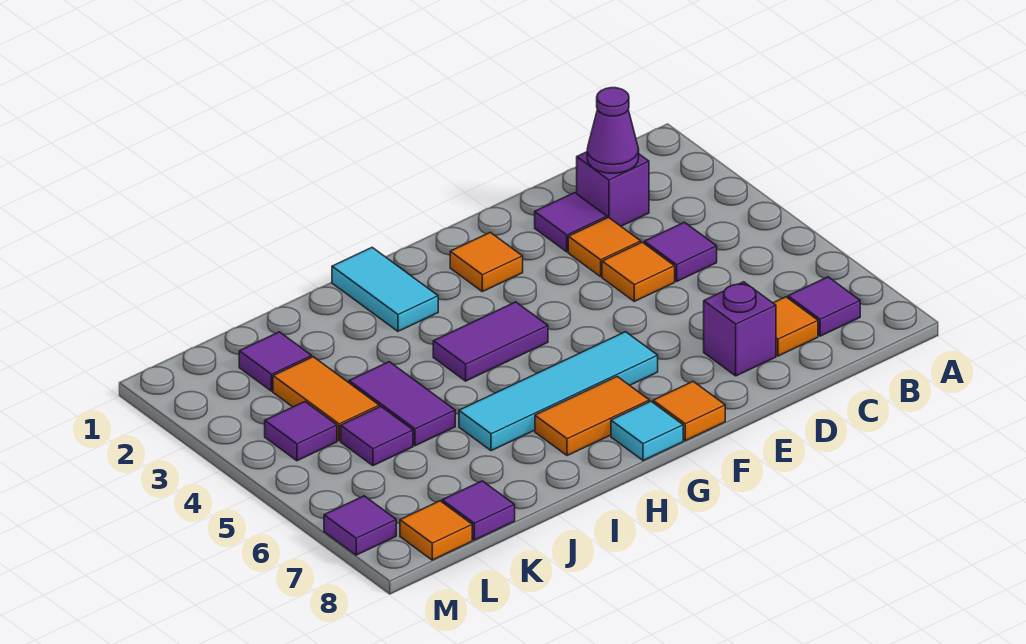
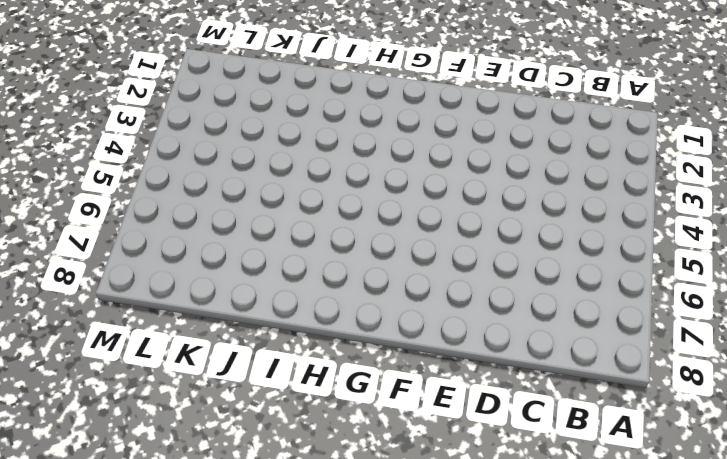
none -> purple tile B7 level 1
none -> purple brick C2 level 1
none -> purple tile C4 level 1

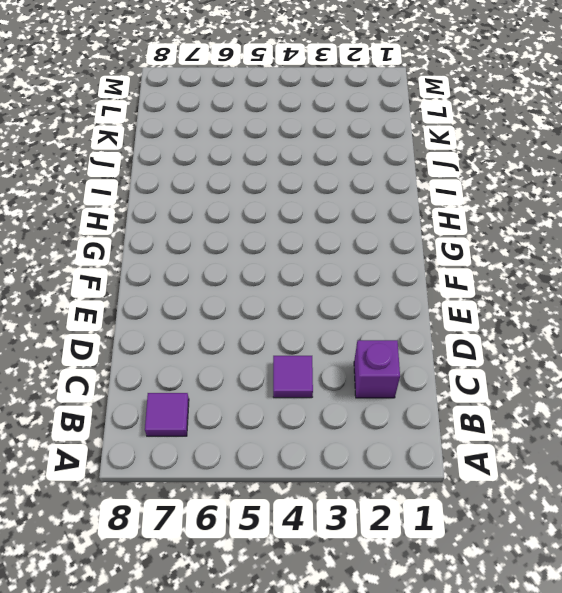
none -> orange tile C7 level 1
none -> purple tile D2 level 1
none -> orange tile D3 level 1

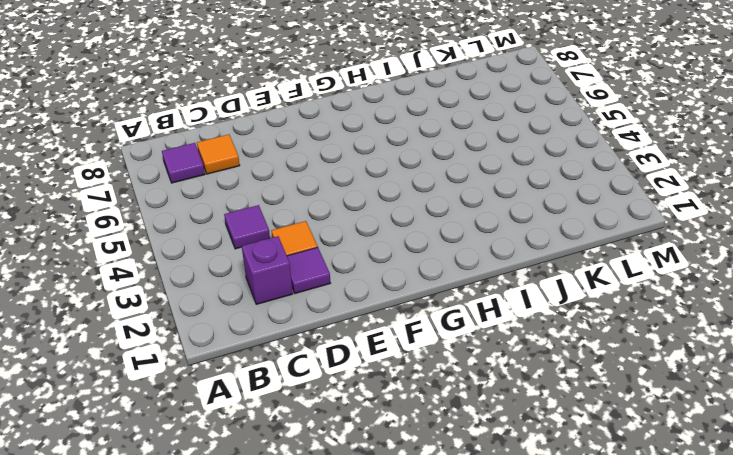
none -> orange tile D4 level 1
none -> purple brick D7 level 1
none -> orange tile F2 level 1

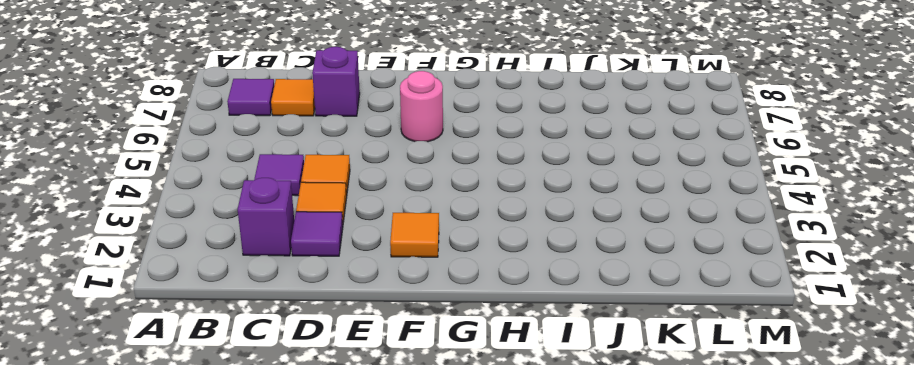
pink round brick F6 level 1 -> cyan tile F6:I6 level 1
none -> orange tile F8 level 1
none -> purple tile G4:H4 level 1
none -> orange tile G7:H7 level 1

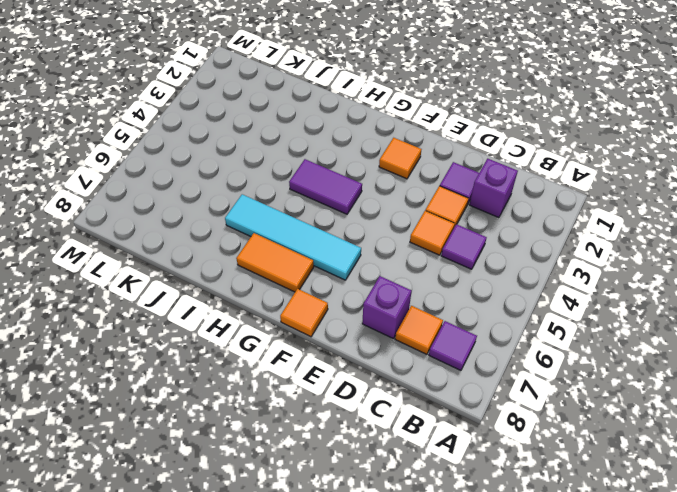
none -> cyan tile G8 level 1
none -> cyan tile H1:H2 level 1
none -> purple tile J4:J5 level 1

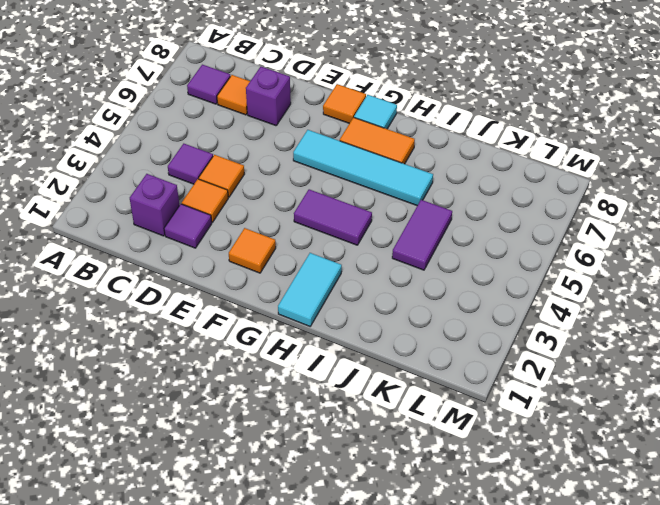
none -> purple tile K2 level 1
none -> orange tile K3:K4 level 1
none -> purple tile K5 level 1

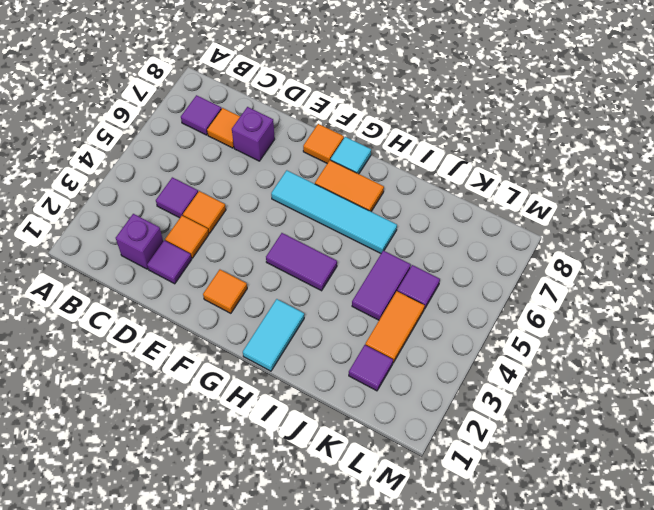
none -> purple tile K8 level 1
none -> purple tile L4 level 1
none -> orange tile L8 level 1

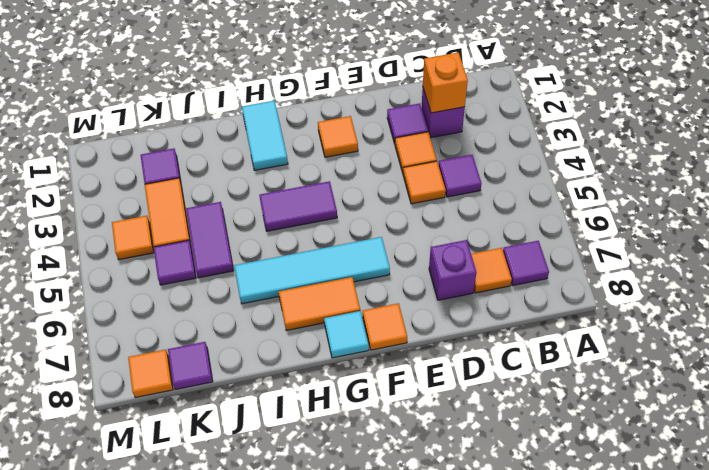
orange brick C2 level 2 -> purple cone C2 level 2
orange tile L4 level 1 -> purple tile L4 level 1
none -> purple tile M7 level 1

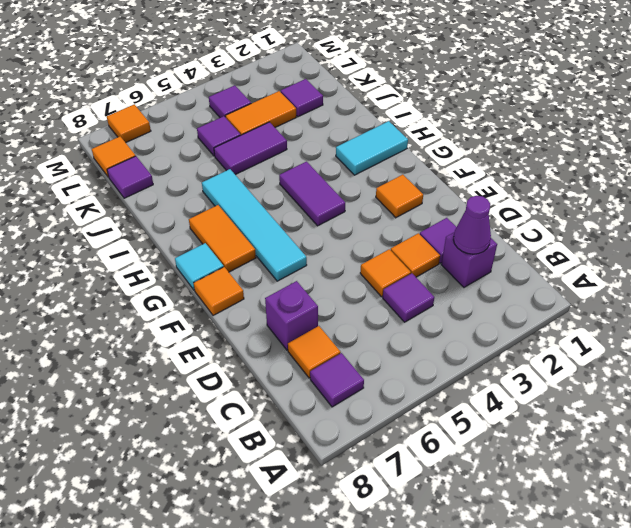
orange tile M7 level 1 -> purple tile M7 level 1

